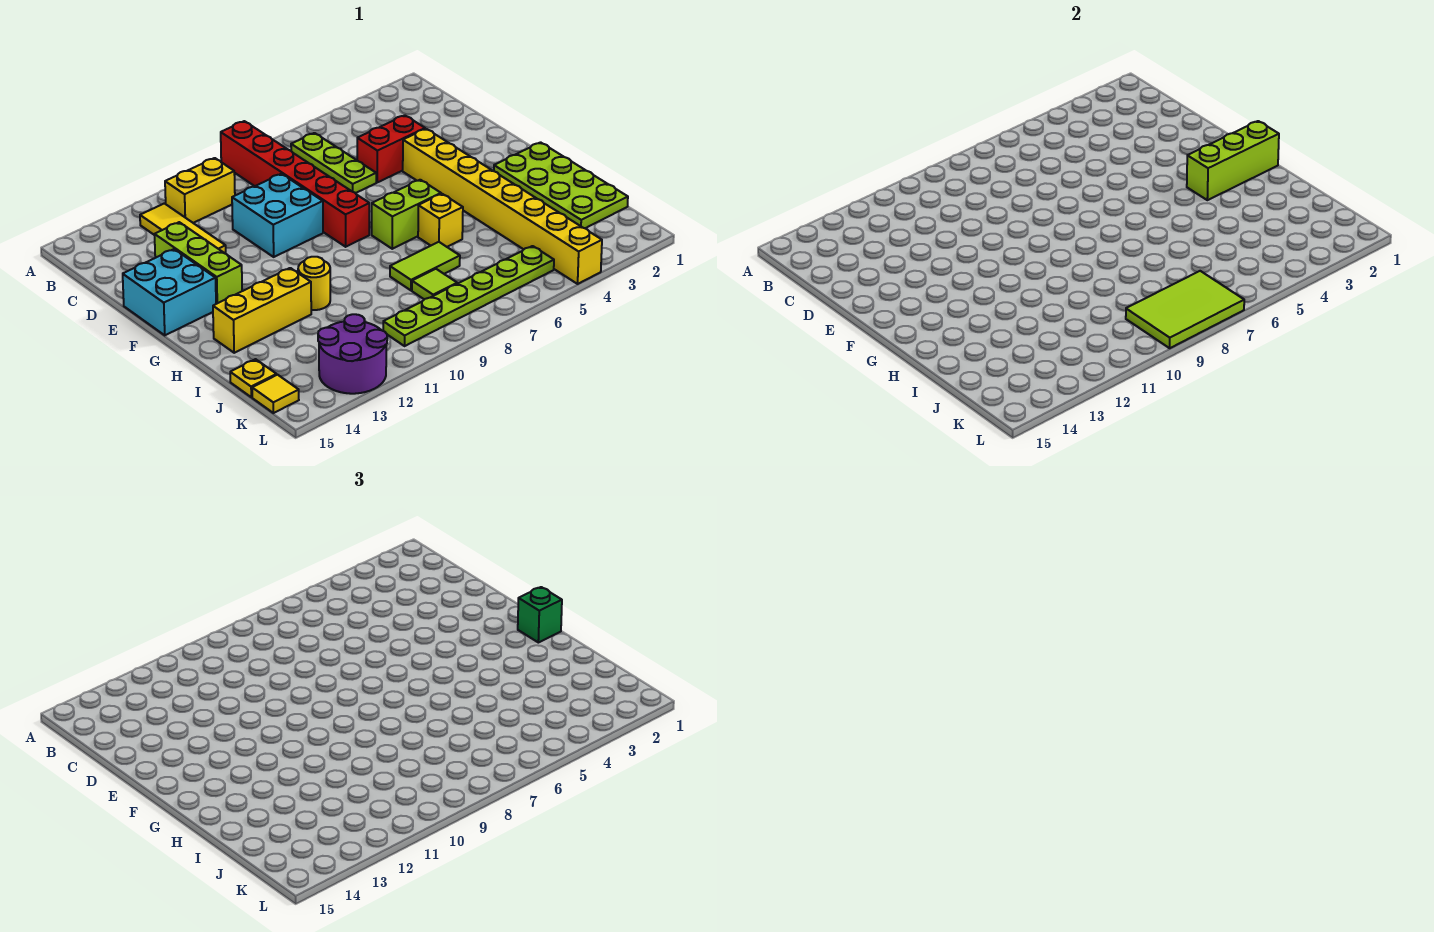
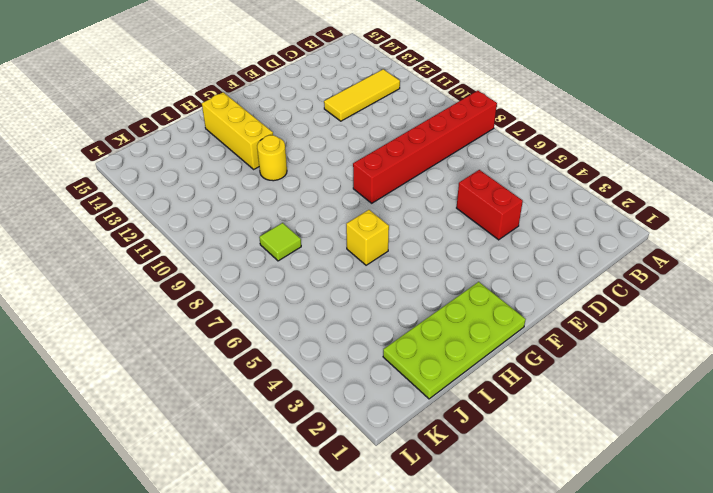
none -> lime plate B6:D6 level 1
none -> yellow brick B10:B11 level 1
none -> cyan brick D9:E10 level 1

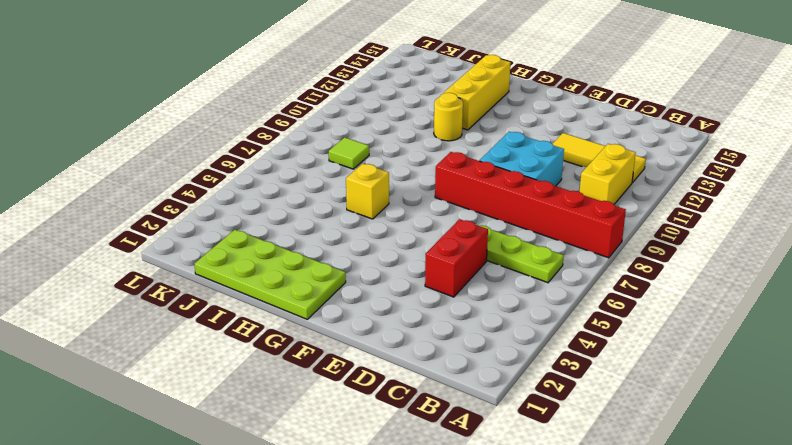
none -> lime brick D13:F13 level 1
none -> yellow brick E4:L4 level 1
none -> cyan brick E14:F15 level 1

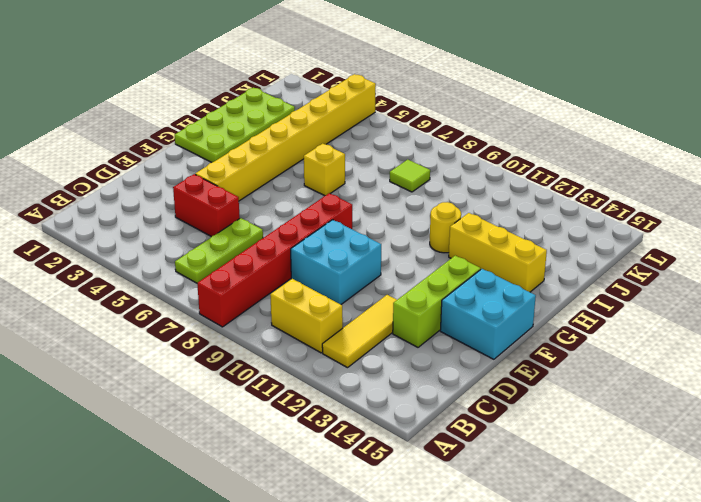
none -> lime brick G6:G7 level 1
none -> lime tile I7:I8 level 1
none -> yellow plate J15 level 1

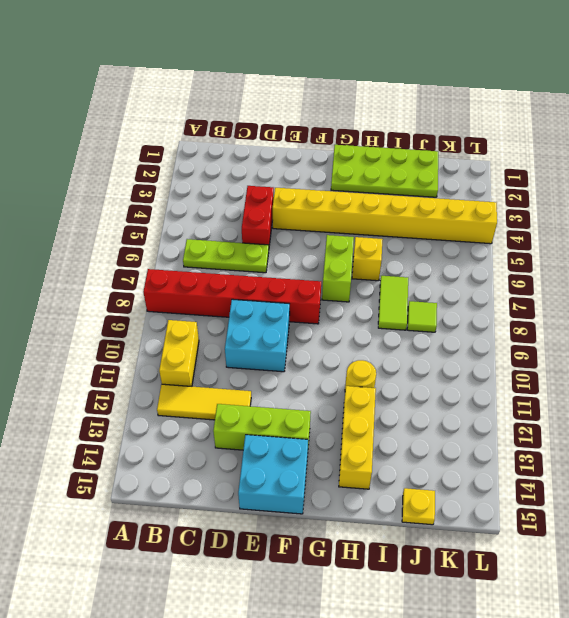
none -> lime plate K5:K10 level 1
none -> purple round brick K12:L13 level 1
none -> yellow tile K15 level 1

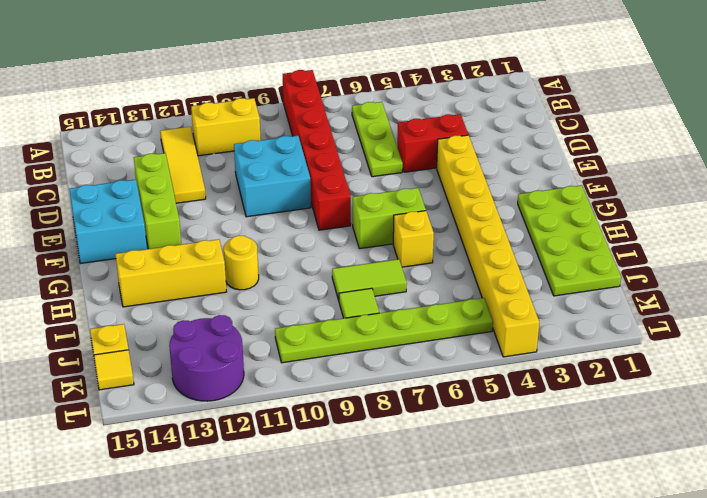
none -> lime brick G1:G3 level 2
none -> lime tile K7:L9 level 2
none -> green brick G1 level 3

